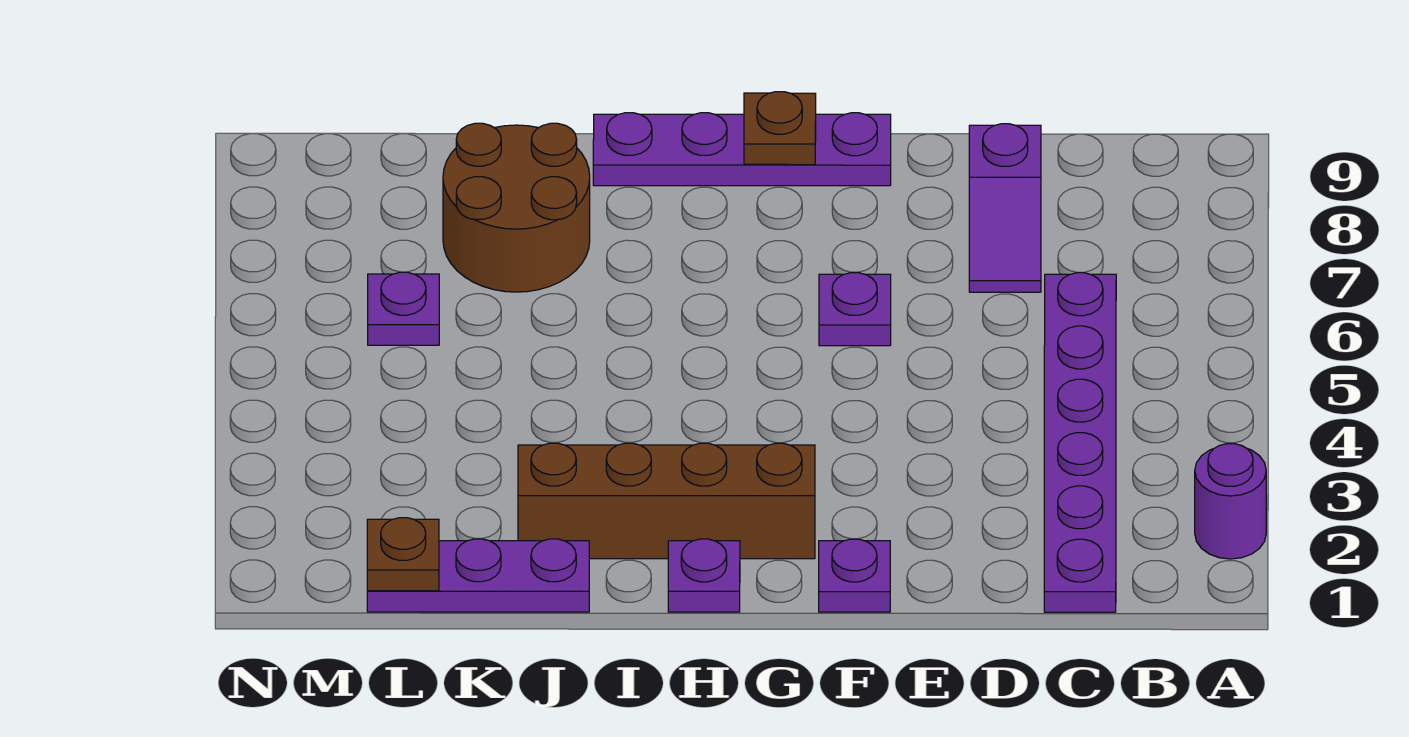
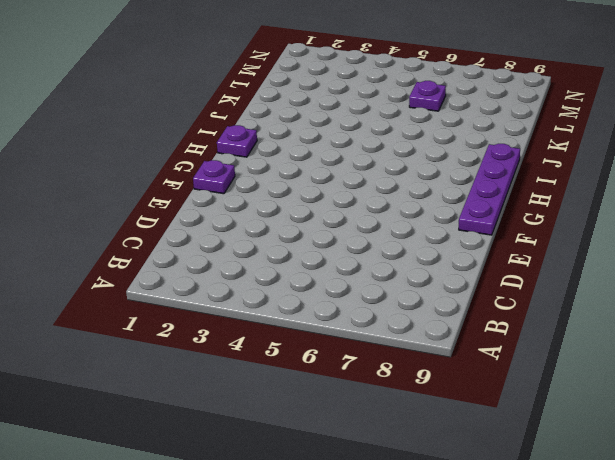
none -> purple round brick A2 level 1
none -> purple plate C1:C6 level 1
none -> purple slope D7:D8 level 1 top 8

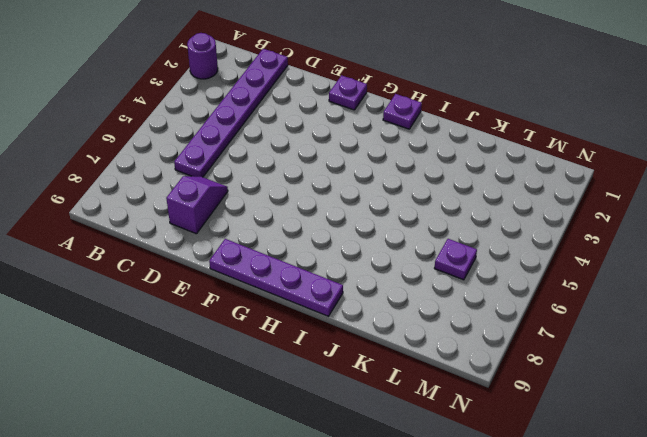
none -> purple plate F6 level 1
none -> brown brick G2:J2 level 1
none -> purple plate J1:L1 level 1

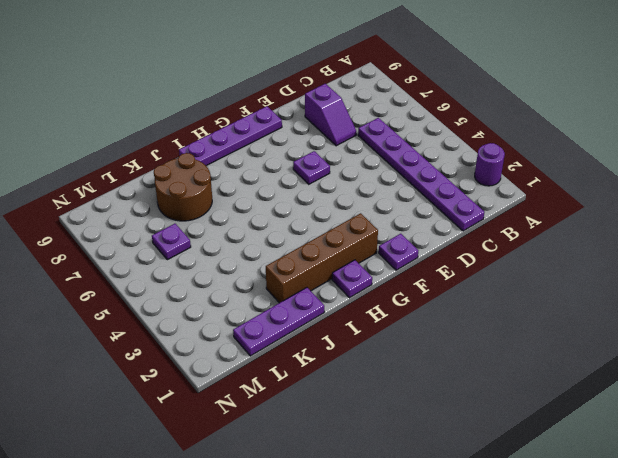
none -> brown plate G9 level 2
none -> brown plate L1 level 2

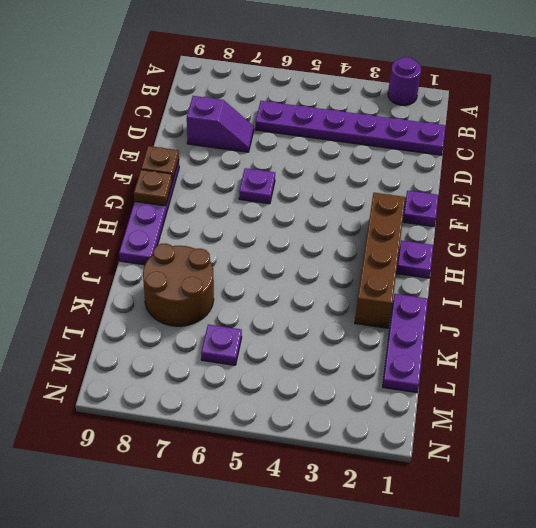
brown plate F9 level 2 -> brown plate L1 level 2

